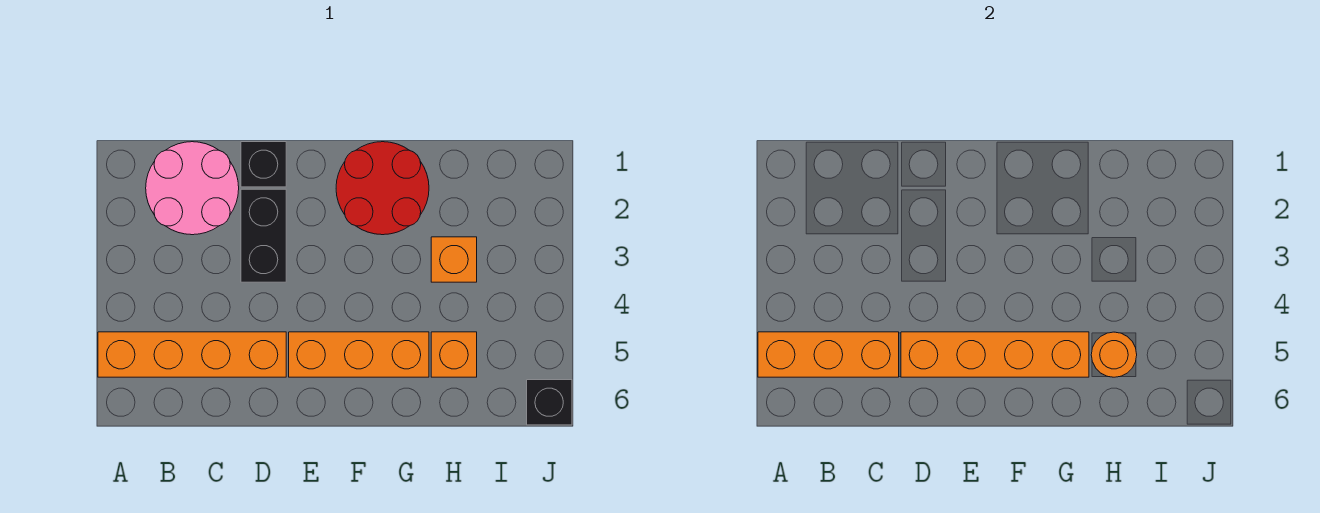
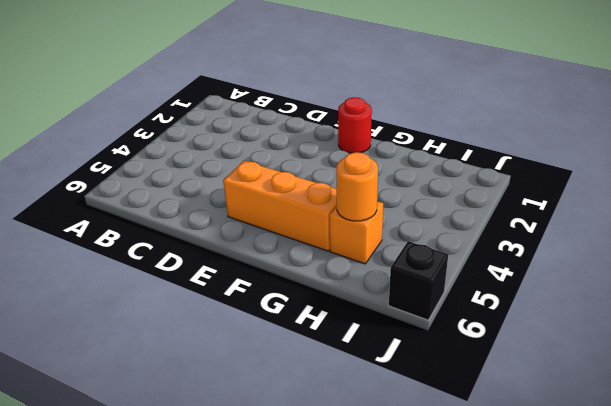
red round brick F1 level 1 -> red round brick F1:G2 level 1
none -> orange brick A5:D5 level 1
none -> pink round brick B1:C2 level 1
none -> black brick D1 level 1

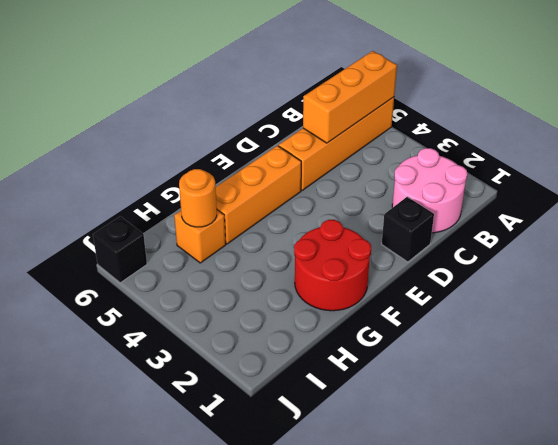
none -> black brick D2:D3 level 1
none -> orange brick H3 level 1
none -> orange brick D5:G5 level 2

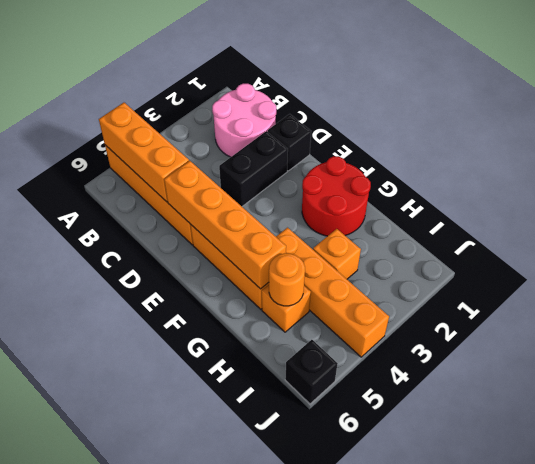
orange brick G4:J4 level 1 -> none

